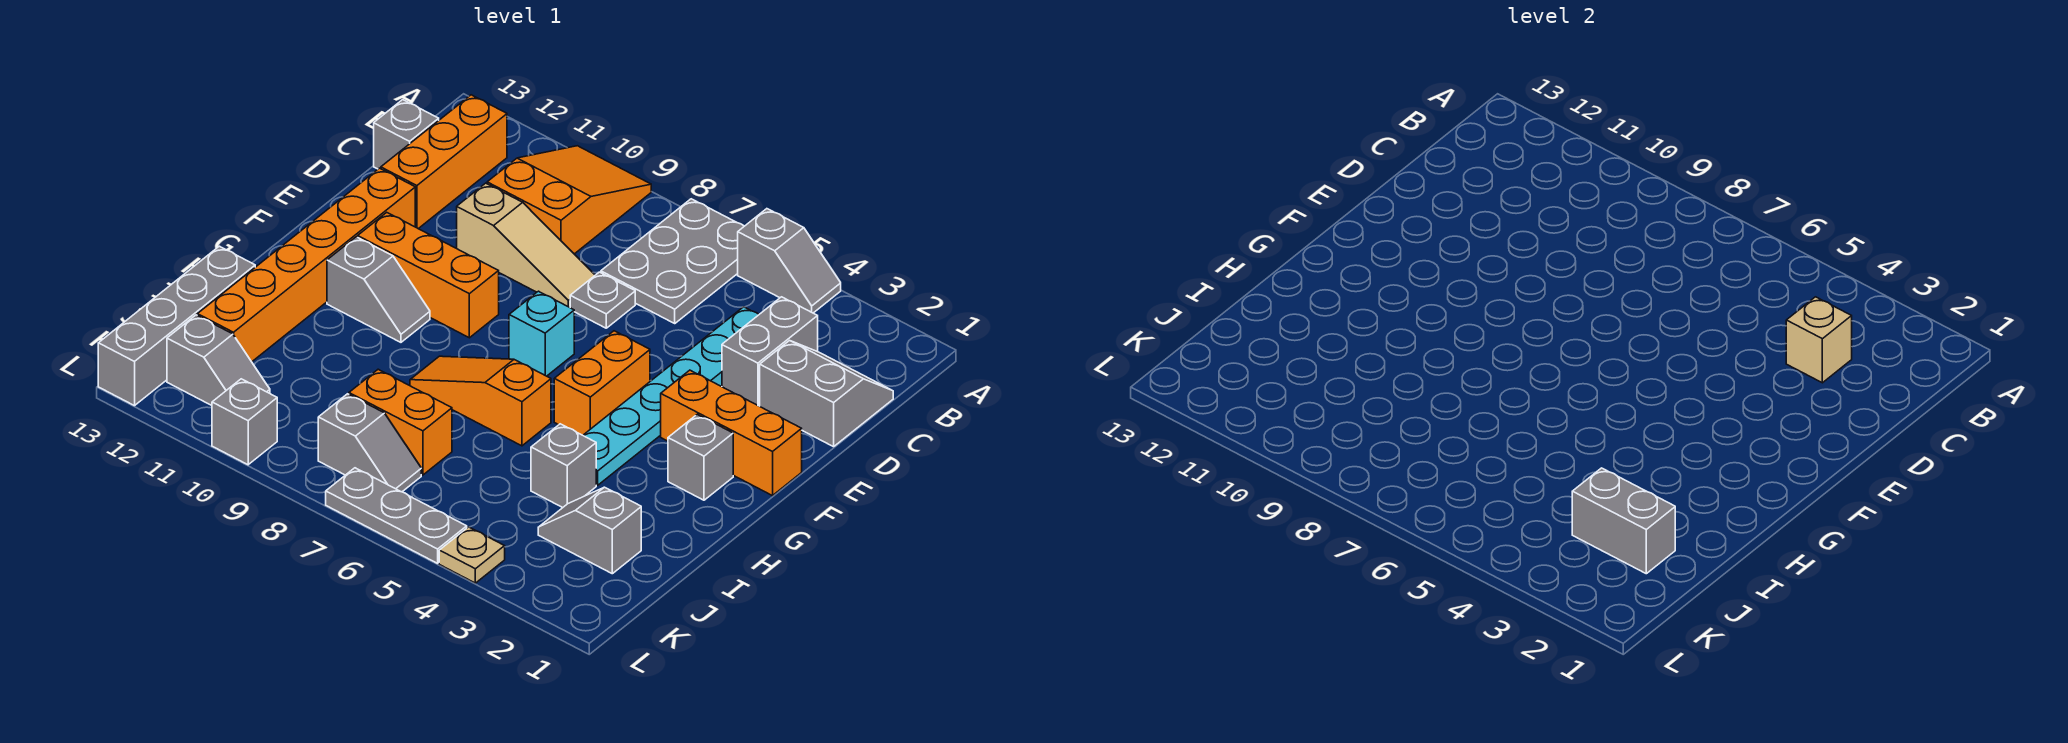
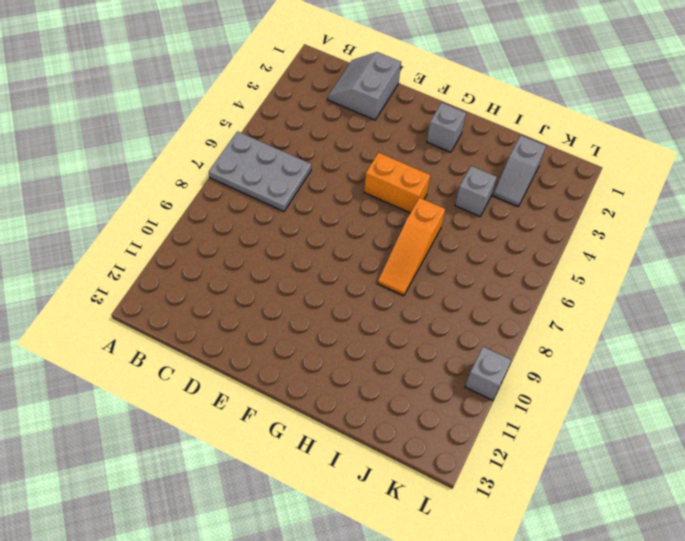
none -> grey slope A4:A5 level 1 top 5
none -> orange slope A9:C10 level 1 top C
none -> orange brick B12:D12 level 1

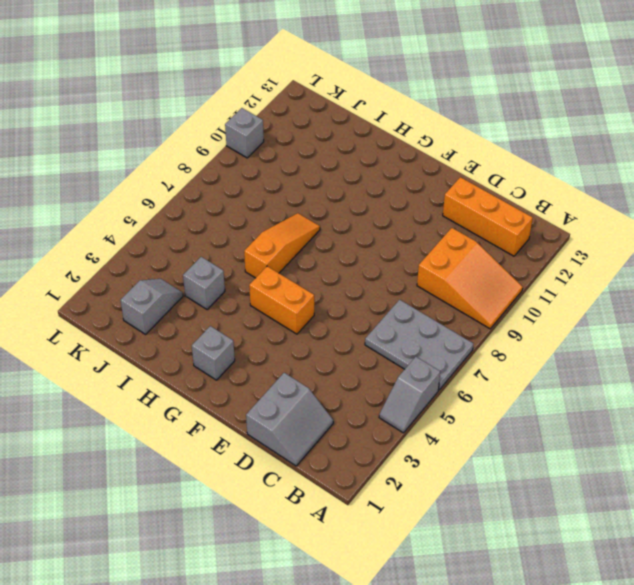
none -> grey brick C3:D3 level 1
none -> cyan plate C4:H4 level 1
none -> grey brick C13 level 1

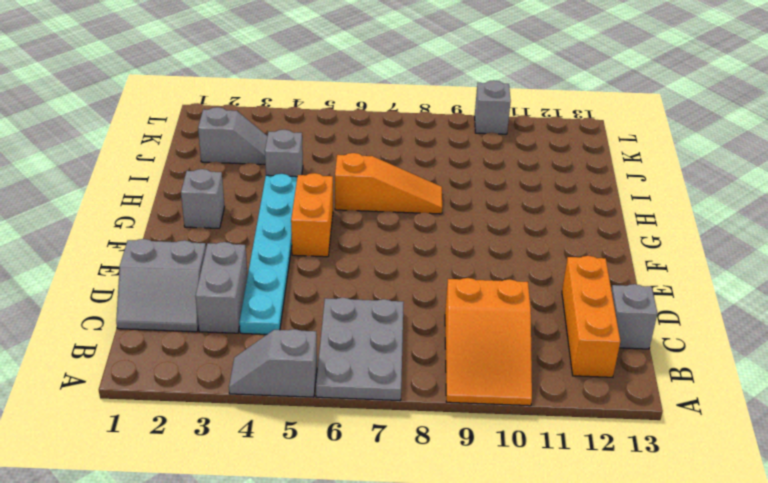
none -> grey plate D7 level 1
none -> tan slope D8:D10 level 1 top 10
none -> orange brick E12:J12 level 1

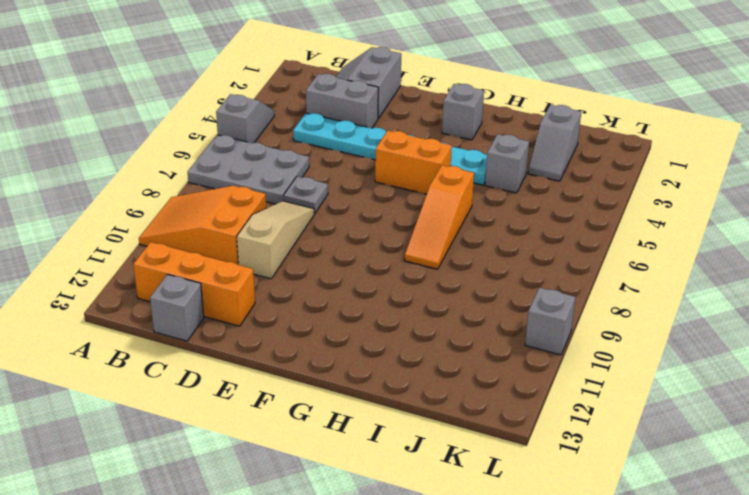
none -> orange brick E12:J12 level 1
none -> orange brick F1:F3 level 1
none -> cyan brick F7 level 1

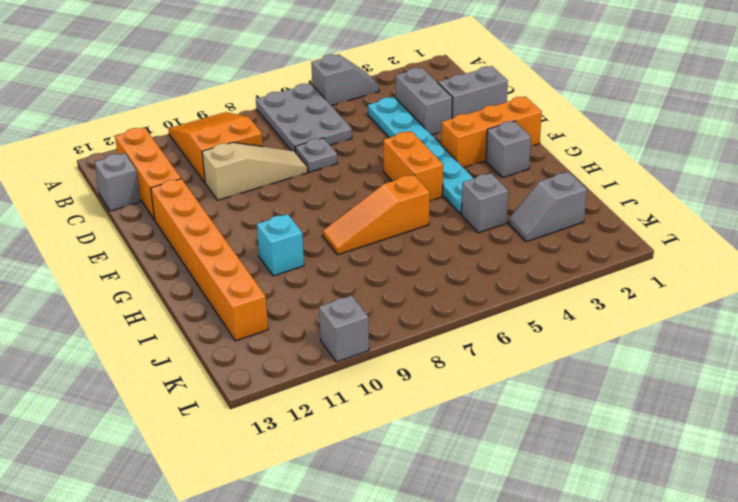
cyan brick H10 level 1 -> cyan brick F7 level 1
none -> orange brick F9:F11 level 1
none -> grey slope G10:G11 level 1 top 11
none -> grey brick I13:L13 level 1

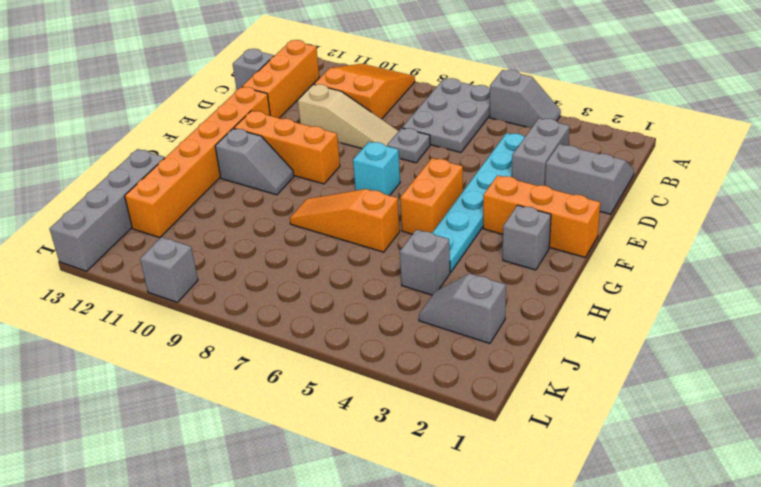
none -> orange brick J7:J8 level 1
none -> grey slope K7:K8 level 1 top 8
none -> grey slope K11:K12 level 1 top 12

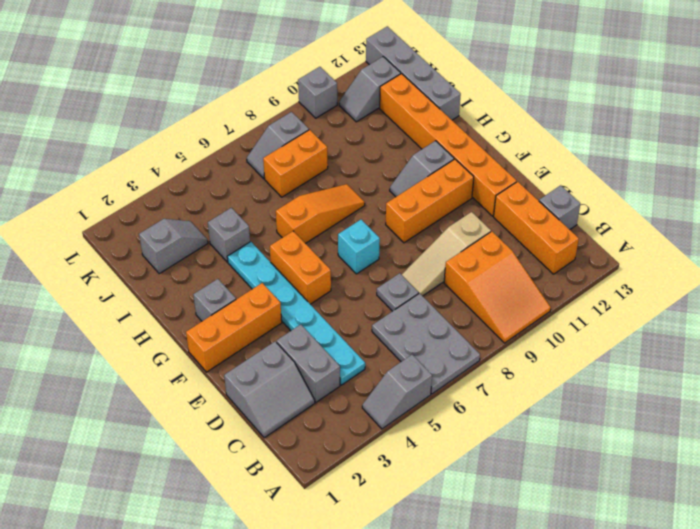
none -> tan plate L4 level 1
none -> grey plate L5:L7 level 1
none -> tan brick C3 level 2

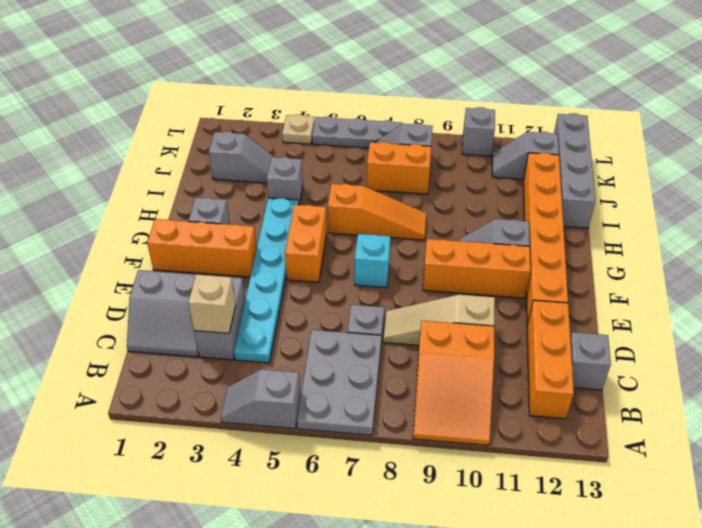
none -> grey brick J2:J3 level 2

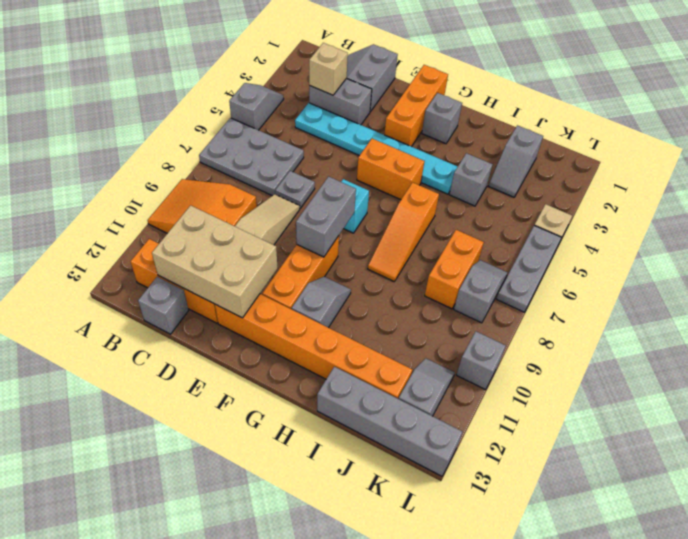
tan brick C11:E12 level 2 -> none
grey brick F8:F9 level 2 -> grey brick J2:J3 level 2

